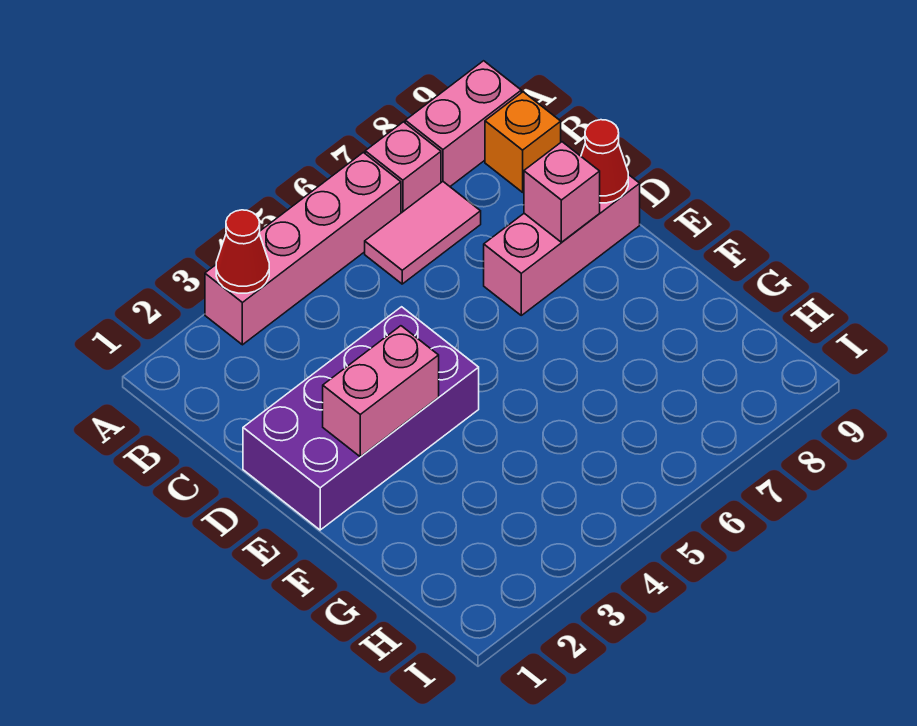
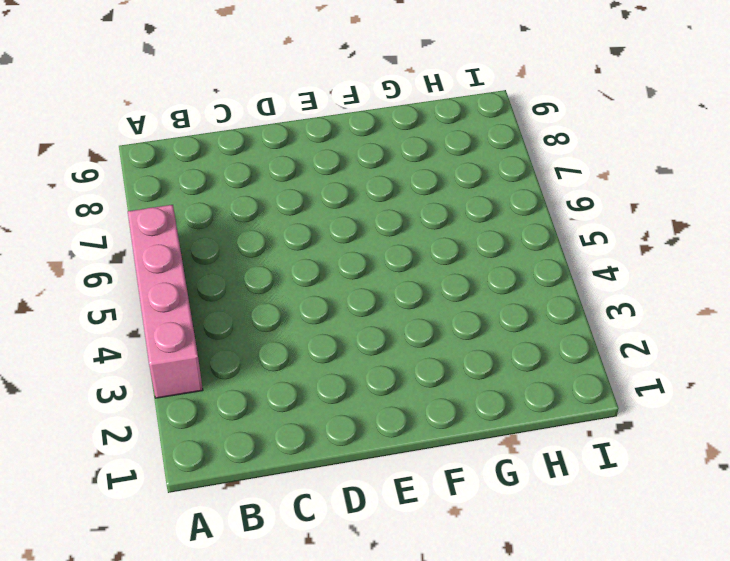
none -> pink brick A7 level 1
none -> pink brick A8:A9 level 1

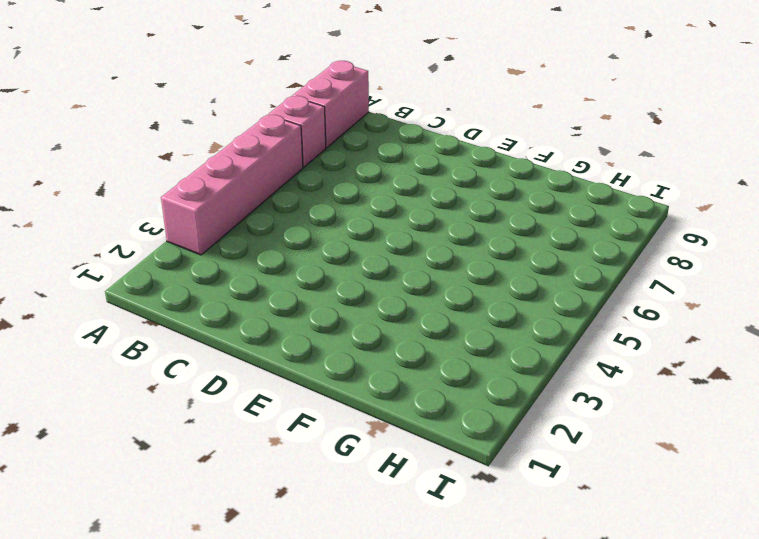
none -> pink tile B6:B7 level 1
none -> orange brick B9 level 1

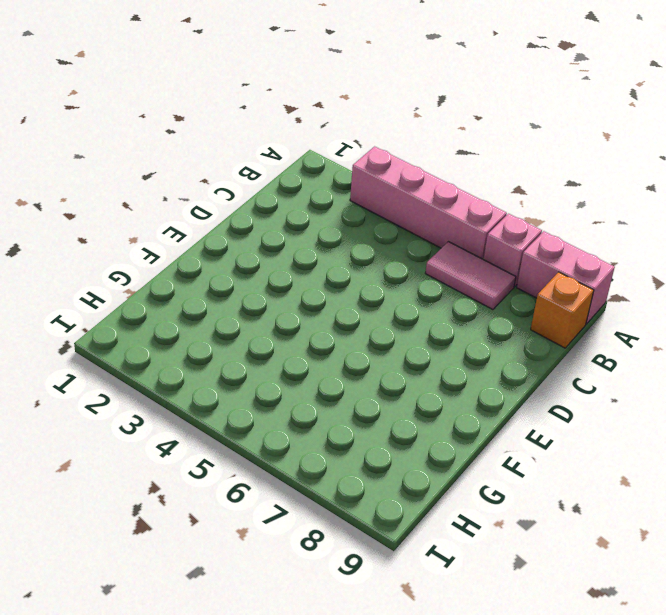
none -> purple brick D1:E4 level 1
none -> pink brick D7:D9 level 1

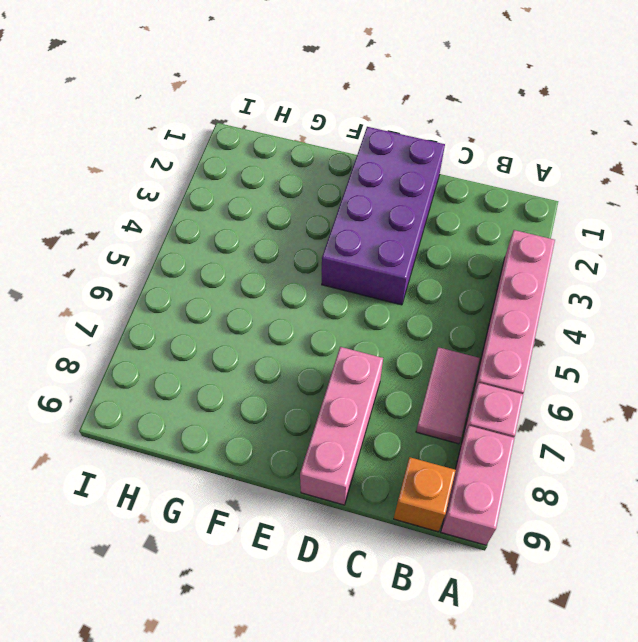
none -> red cone A3 level 2
none -> pink brick D8 level 2

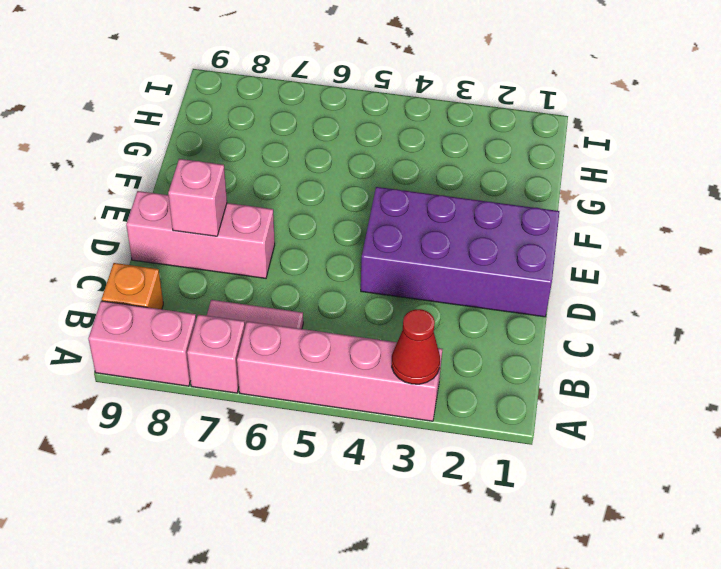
none -> red cone D9 level 2
none -> pink brick E2:E3 level 2

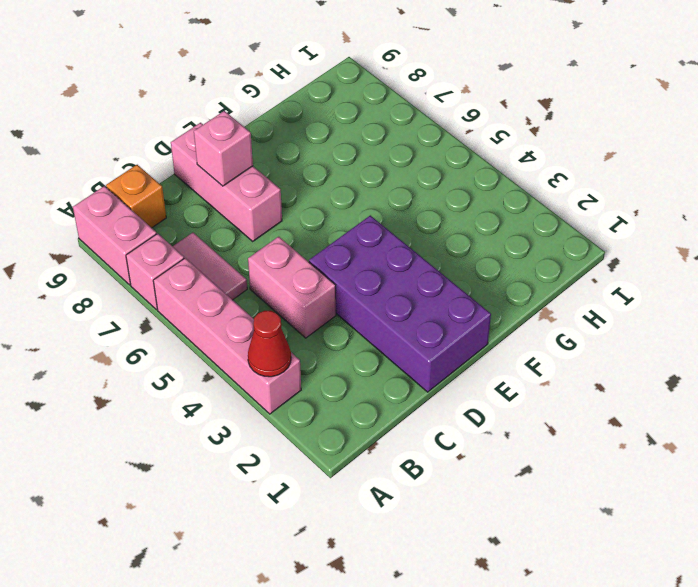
pink brick C4:C5 level 1 -> pink brick E2:E3 level 2
none -> red cone D9 level 2

